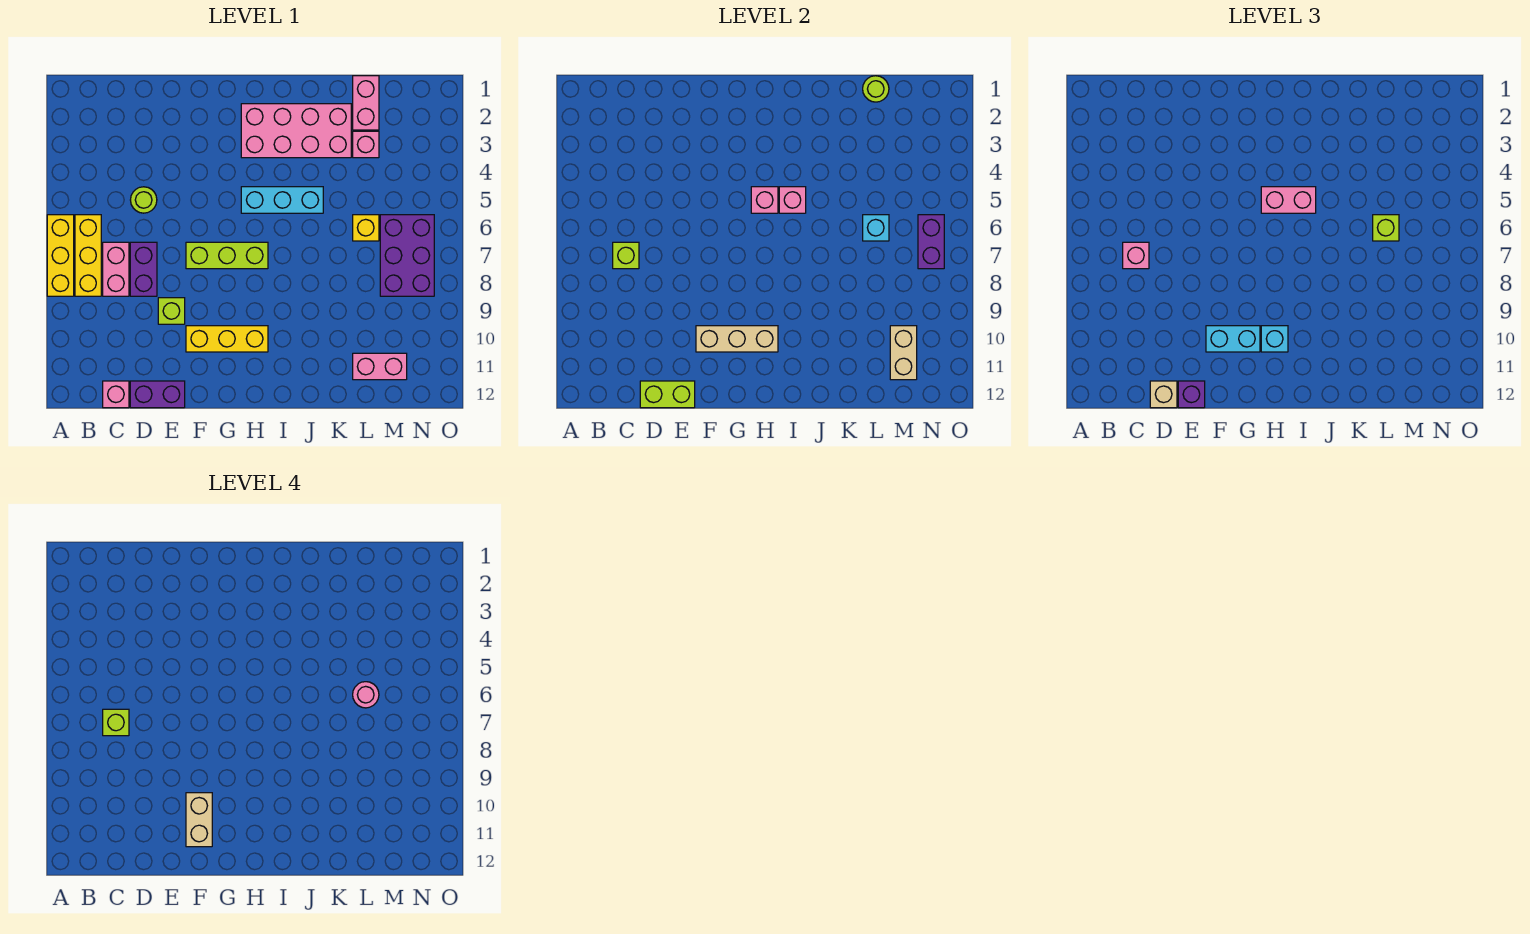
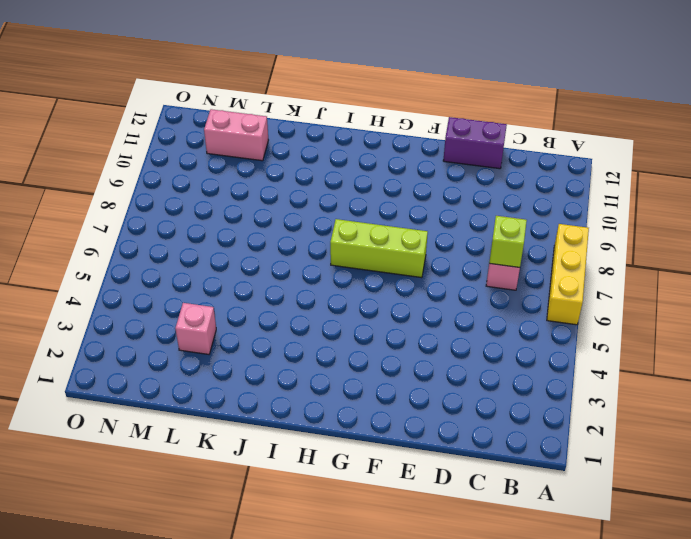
none -> yellow brick B6:B8 level 1
none -> pink brick C12 level 1
none -> lime round brick D5 level 1
none -> purple brick D7:D8 level 1

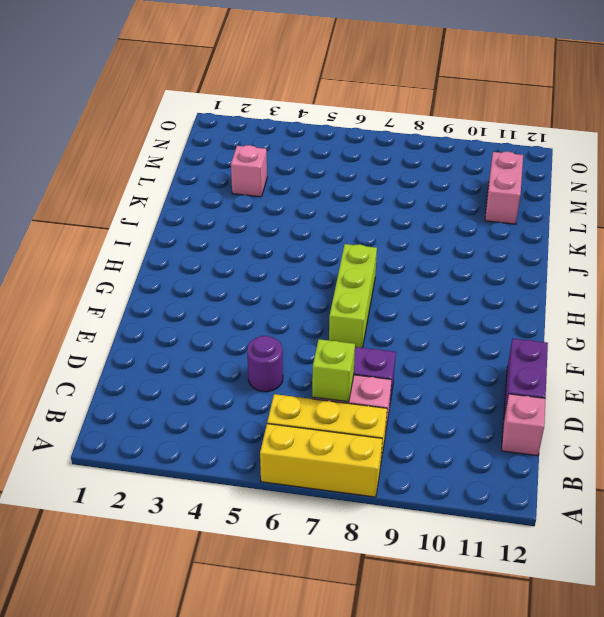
purple round brick D5 level 1 -> lime round brick D5 level 1
none -> lime brick E9 level 1
none -> yellow brick F10:H10 level 1
none -> pink brick H2:K3 level 1
none -> cyan brick H5:J5 level 1

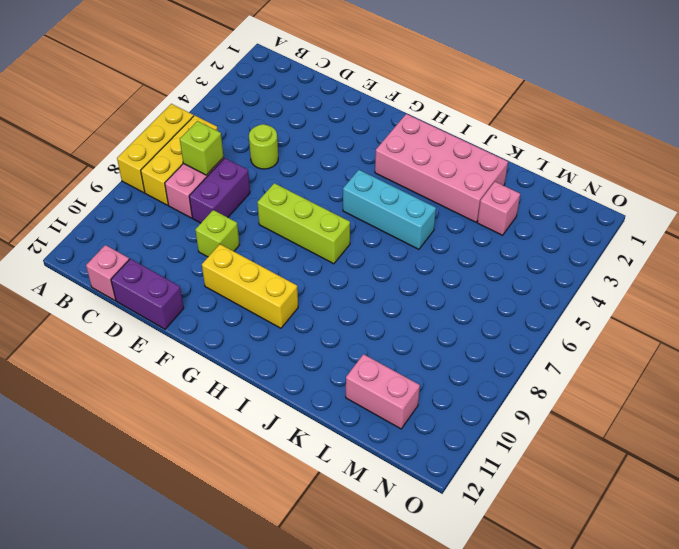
none -> pink brick L1:L2 level 1
none -> yellow brick L6 level 1
none -> purple brick M6:N8 level 1
none -> lime brick D12:E12 level 2

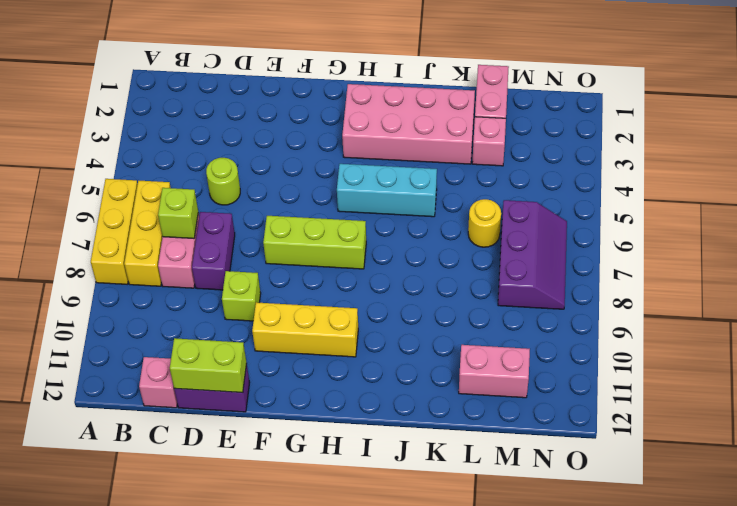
yellow round brick L6 level 1 -> yellow brick L6 level 1
purple slope M6:N8 level 1 top M -> purple brick M6:N8 level 1
none -> tan brick F10:H10 level 2
none -> pink brick H5 level 2
none -> pink brick I5 level 2
none -> lime round brick L1 level 2

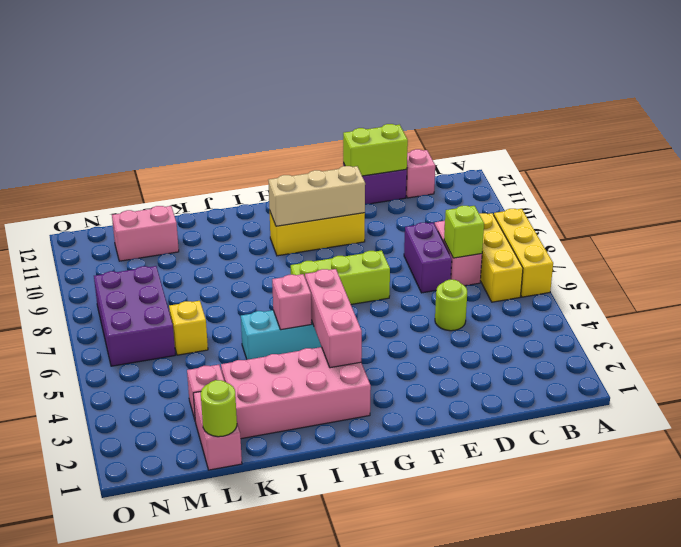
pink brick H3:H5 level 2 -> pink brick H5 level 2
none -> lime brick E9 level 1
none -> cyan brick L6 level 2
none -> tan brick M10:M11 level 2
none -> purple brick N6:N7 level 2

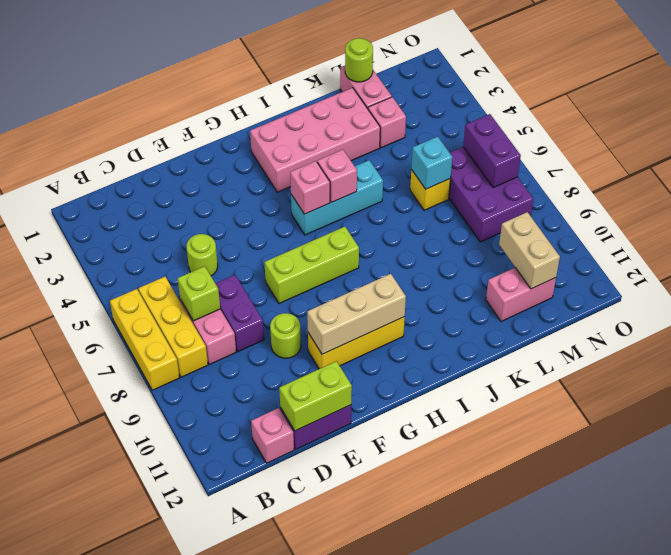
lime round brick E9 level 1 -> lime brick E9 level 1
none -> pink brick C7 level 3
none -> tan brick D12 level 3
none -> purple brick E12 level 3
none -> cyan brick F10:G10 level 3

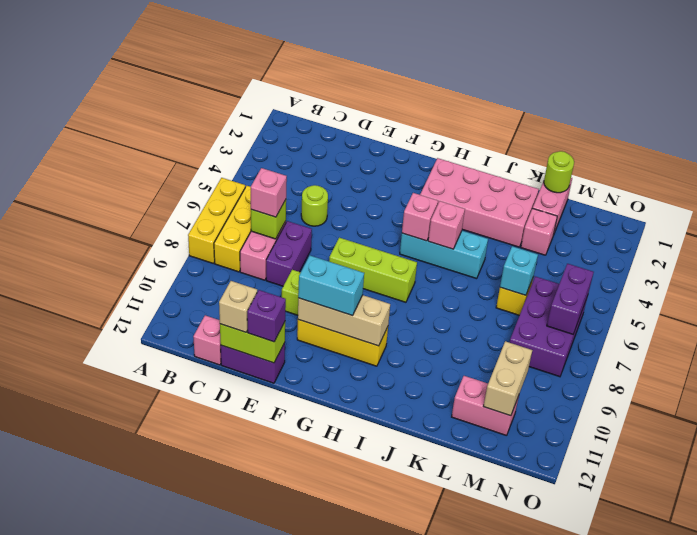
none -> pink brick H5:I5 level 3
none -> cyan brick H10 level 3
none -> lime brick L6 level 3
none -> lime brick C7 level 4

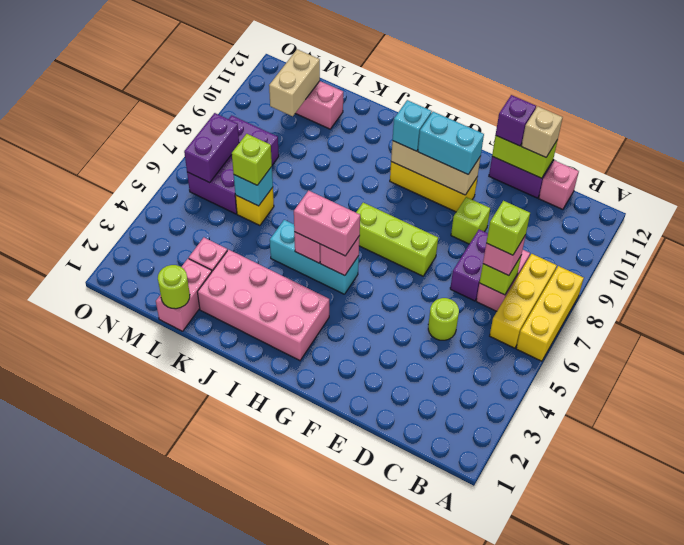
none -> tan brick F10:F11 level 4
none -> pink round brick L6 level 4

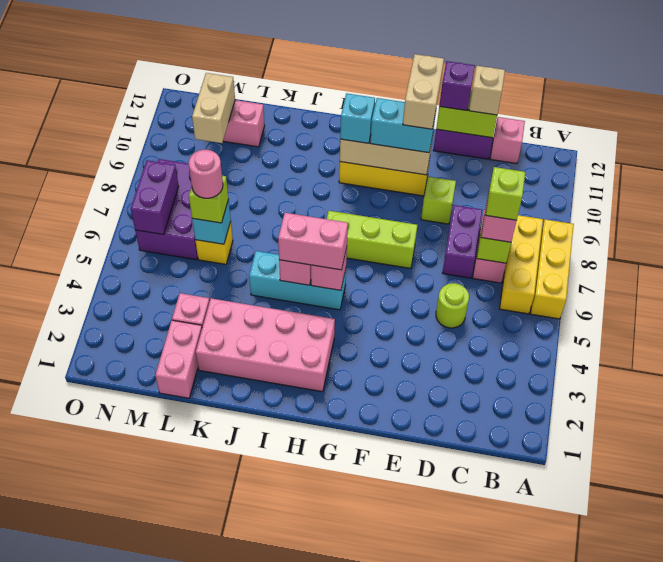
none -> lime round brick L1 level 2

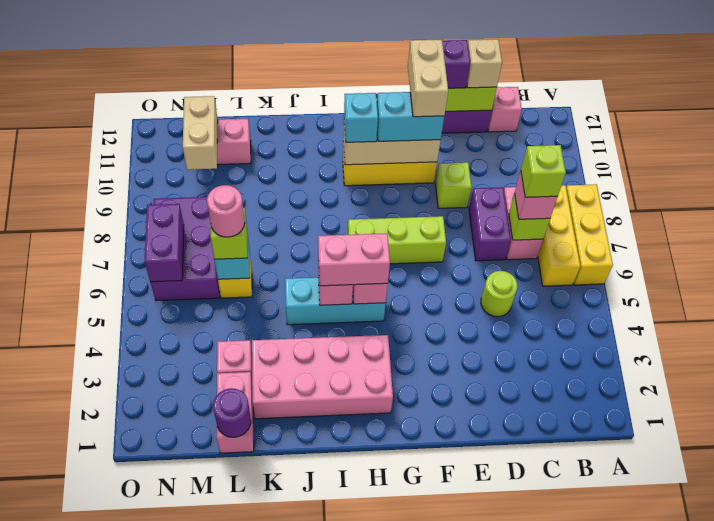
purple round brick L1 level 2 -> lime round brick L1 level 2

